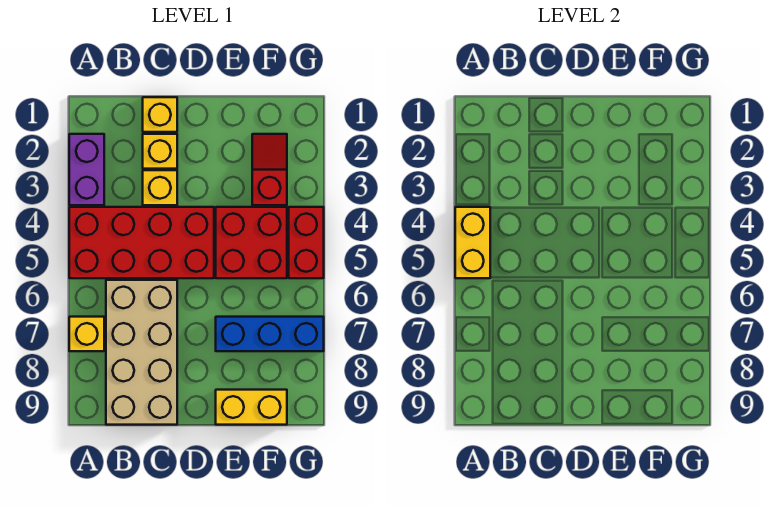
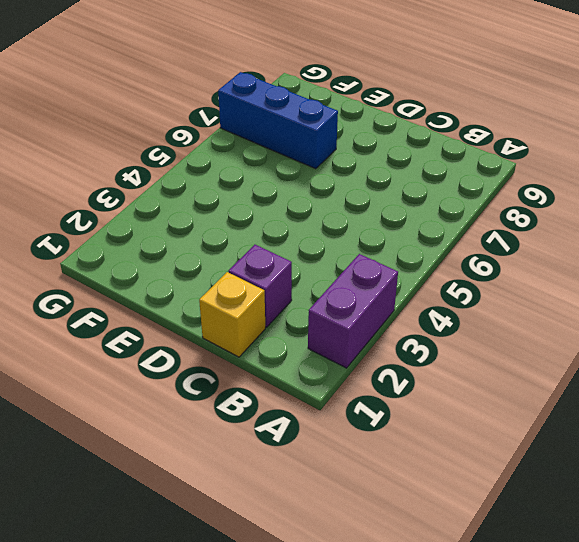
purple brick C2 level 1 -> yellow brick C2 level 1
none -> red brick A4:D5 level 1
none -> yellow brick A7 level 1
none -> tan brick B6:C9 level 1

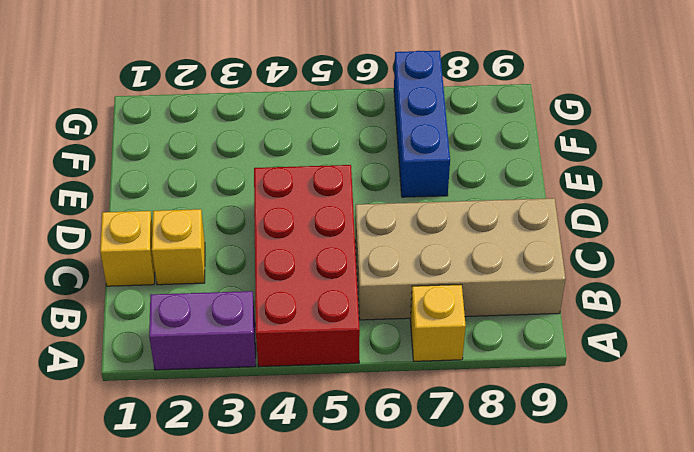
none -> yellow brick C3 level 1
none -> red brick E4:F5 level 1
none -> yellow brick E9:F9 level 1

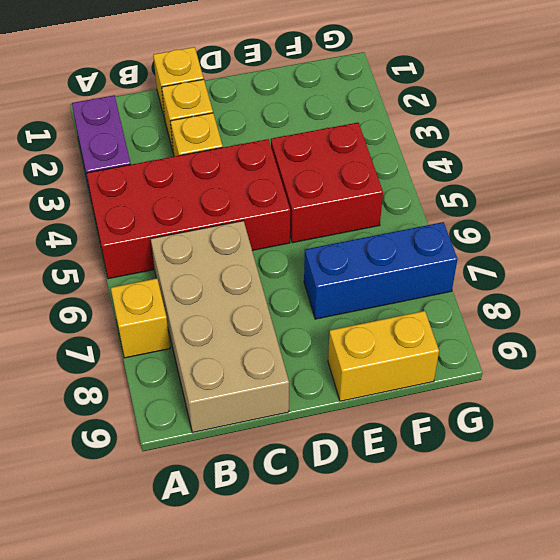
none -> red slope F2:F3 level 1 top 3
none -> red brick G4:G5 level 1
none -> yellow brick A4:A5 level 2

